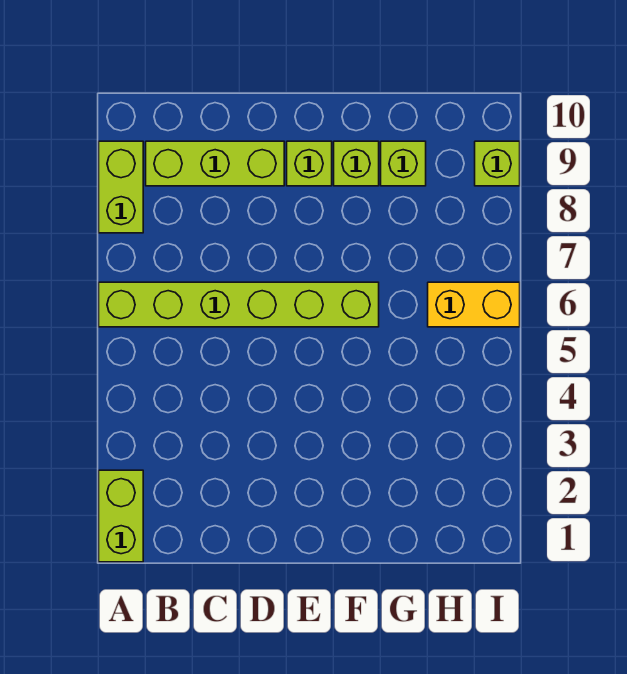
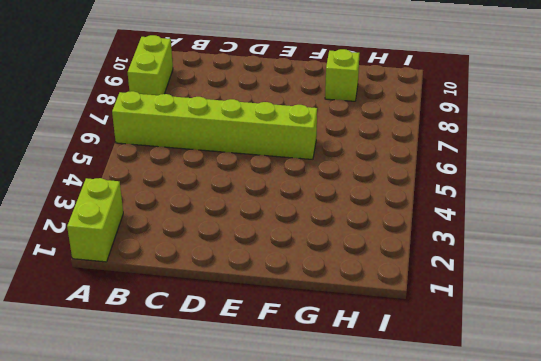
none -> lime brick B9:D9 level 1
none -> lime brick E9 level 1

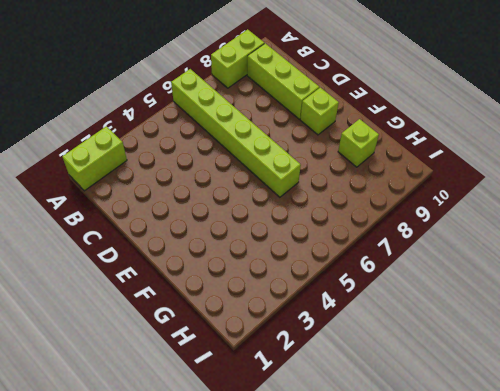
none -> lime brick F9 level 1
none -> yellow brick H6:I6 level 1

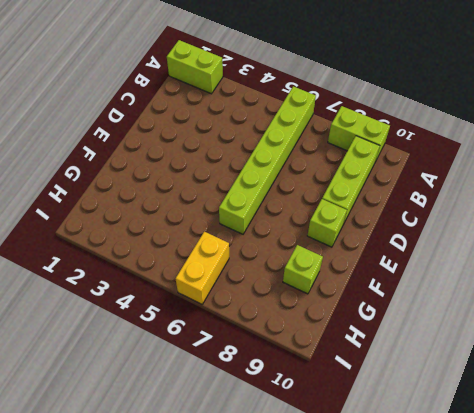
none -> lime brick F9 level 1
none -> lime brick I9 level 1

